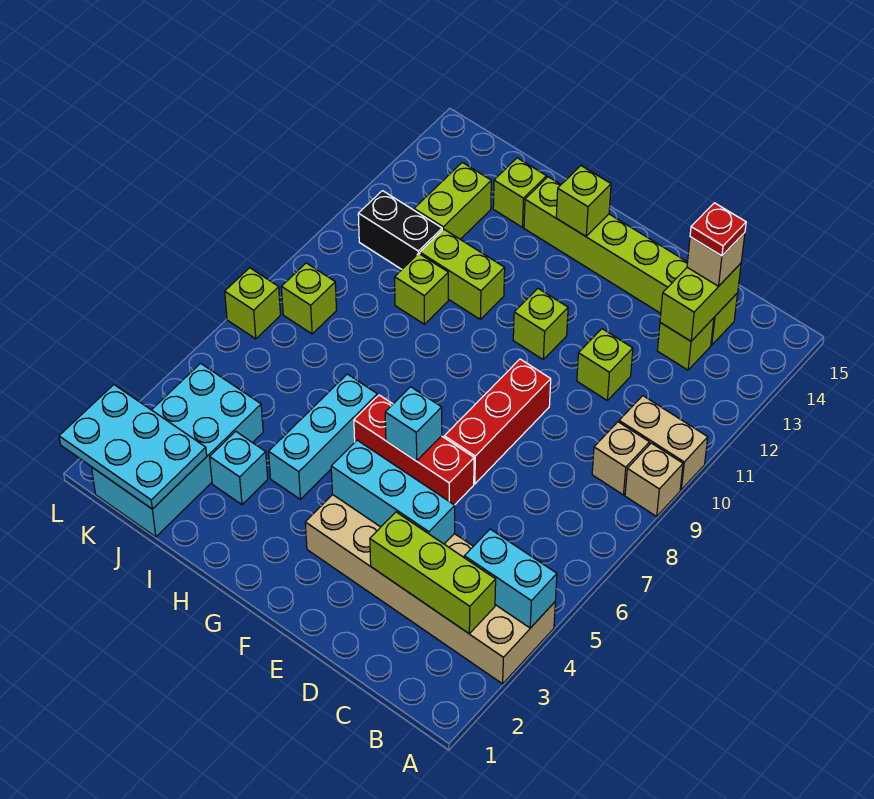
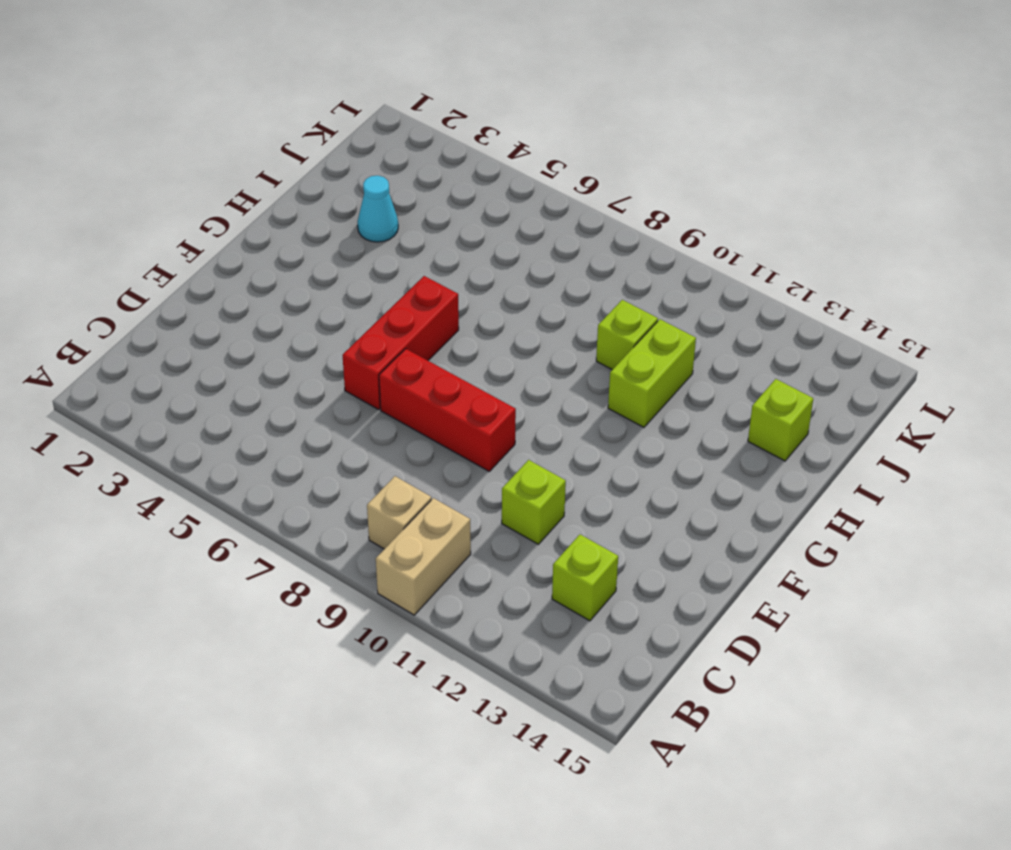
cyan cone I3 level 1 -> cyan brick I3 level 1
none -> tan brick A3:F4 level 1
none -> tan brick A9 level 1
none -> lime brick C14:H14 level 1

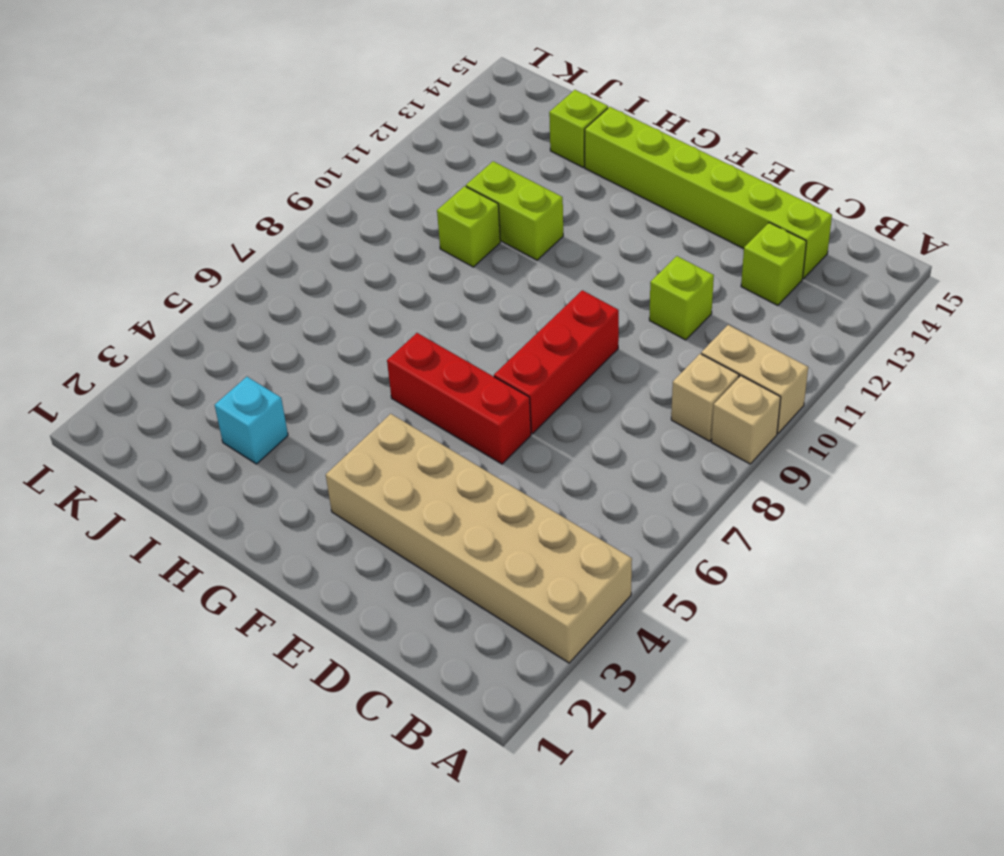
none -> lime brick F11 level 1
none -> cyan brick H4:H6 level 1
none -> cyan brick J1:K4 level 1

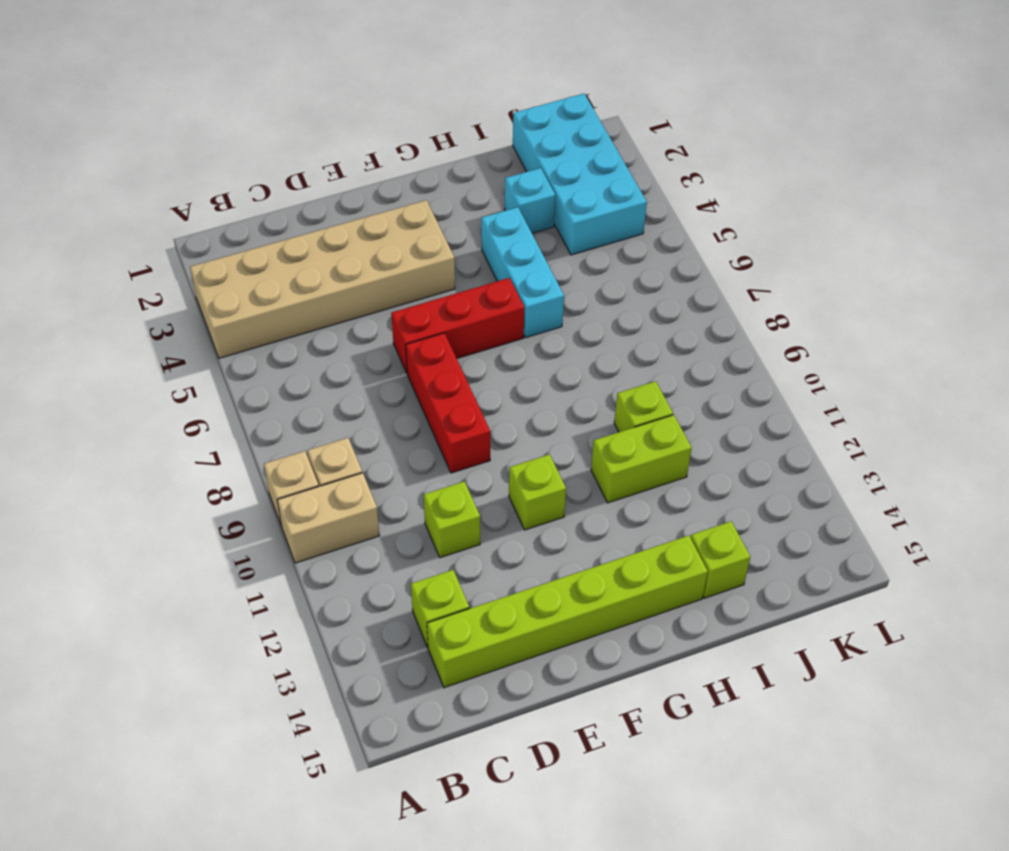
none -> black brick J11:K11 level 1
none -> lime brick J12:J13 level 1
none -> lime brick K8 level 1

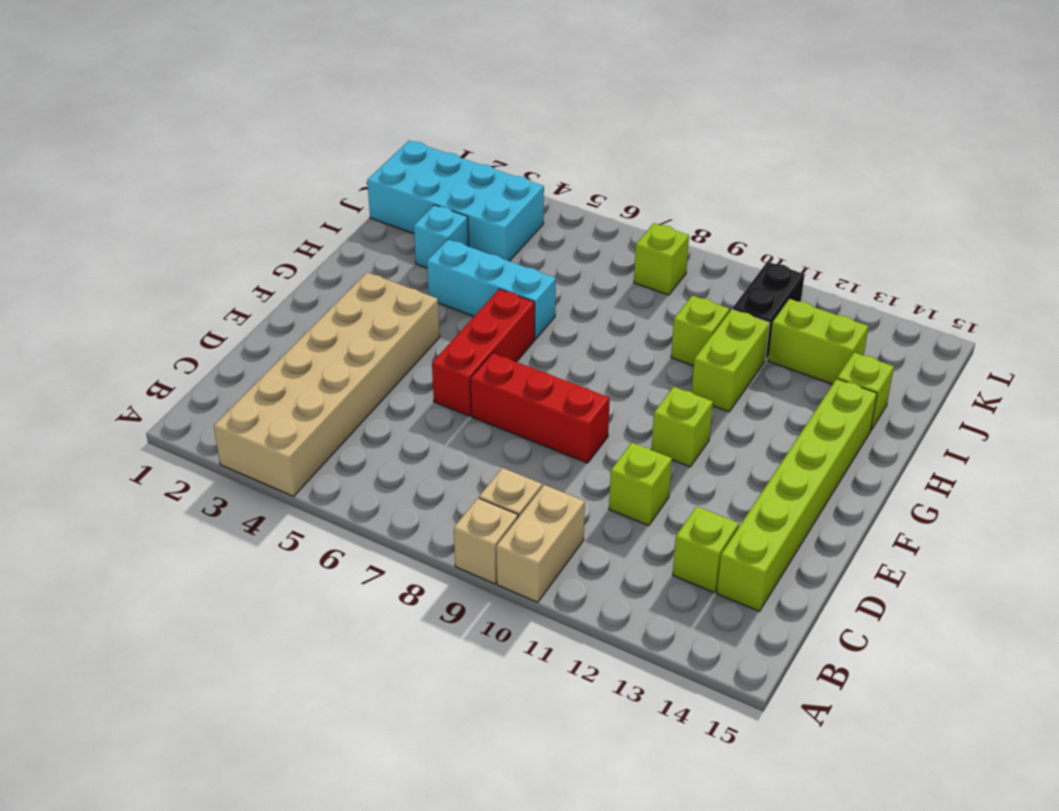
none -> lime brick L7 level 1
none -> cyan brick A4:B4 level 2
none -> lime brick B3:D3 level 2

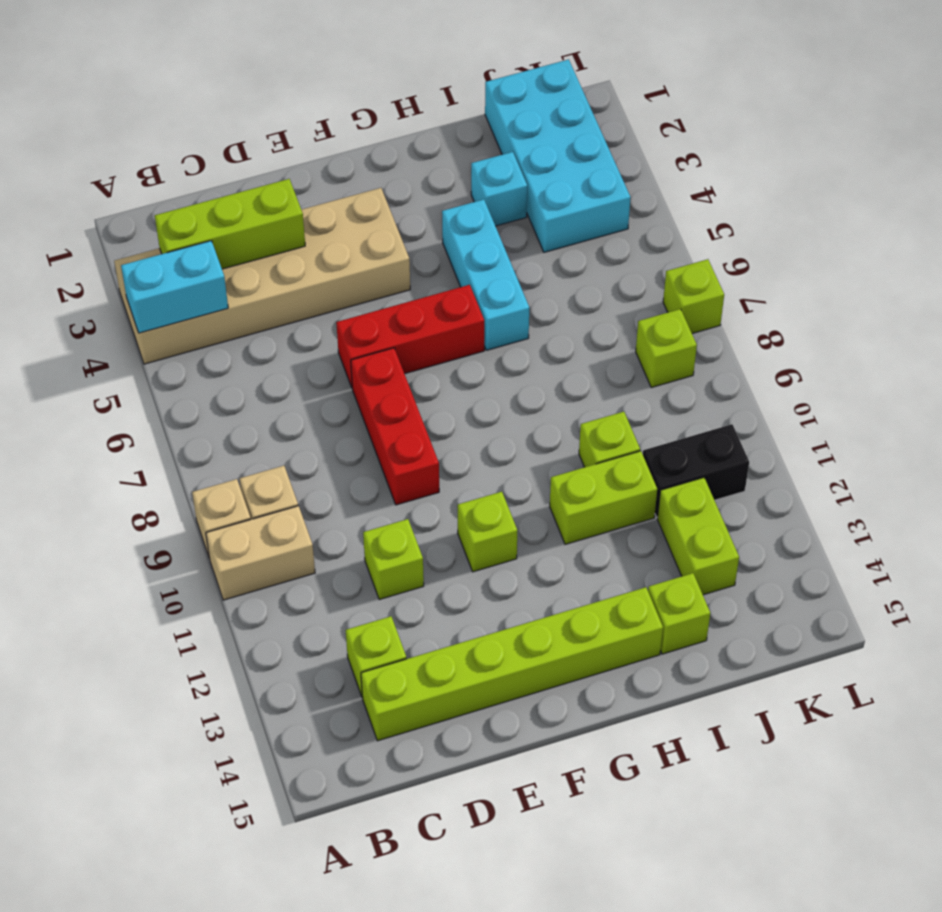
none -> lime brick C13:C14 level 2
none -> cyan brick D4:F4 level 2
none -> cyan brick F6 level 2

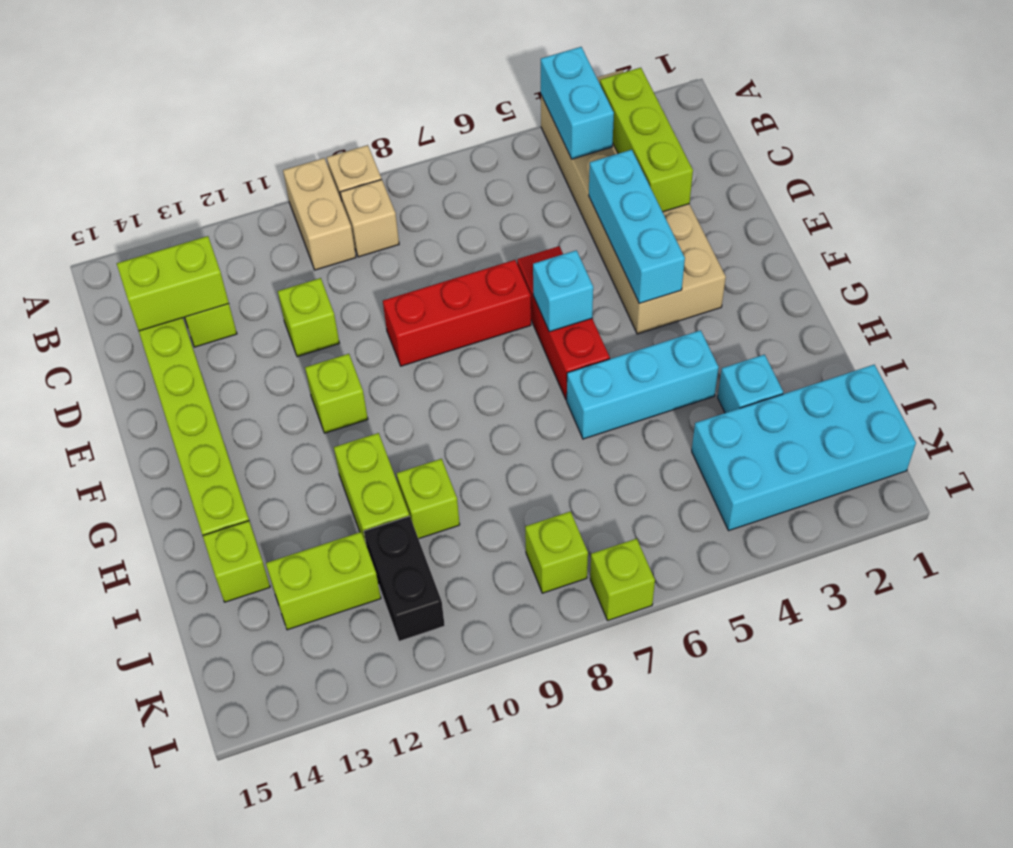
none -> lime brick G14 level 2
none -> cyan plate J1:L2 level 2
none -> tan brick C14 level 3

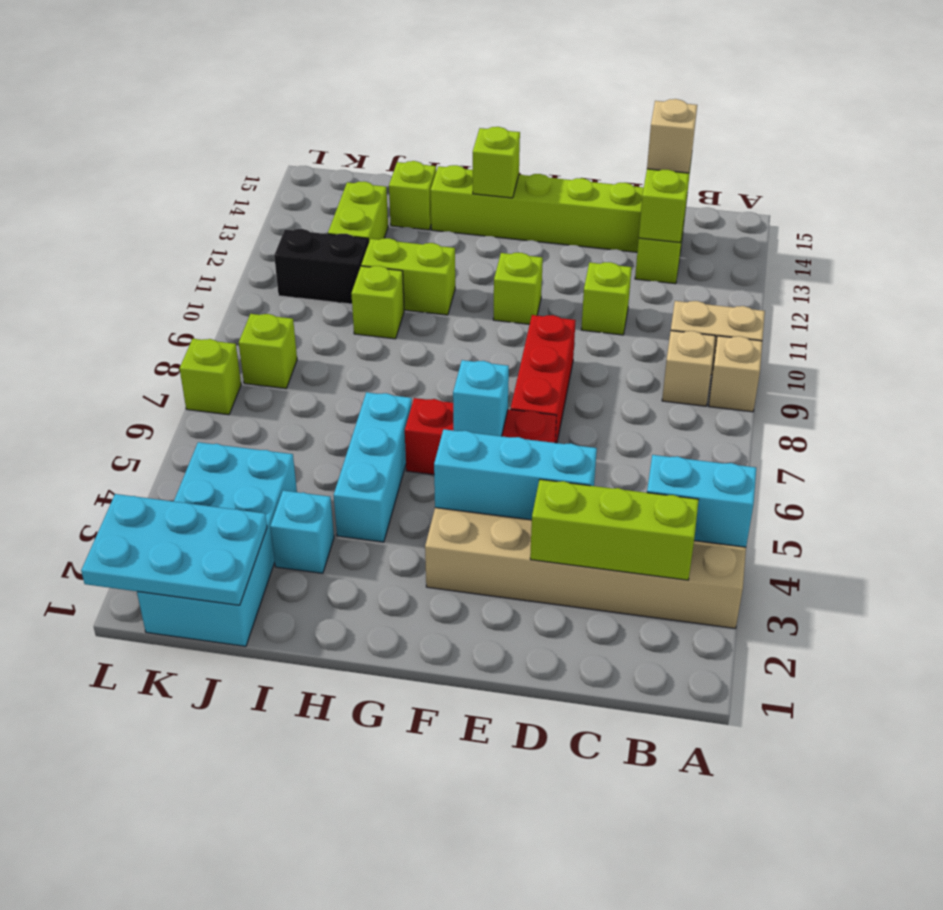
none -> red plate C14 level 4

